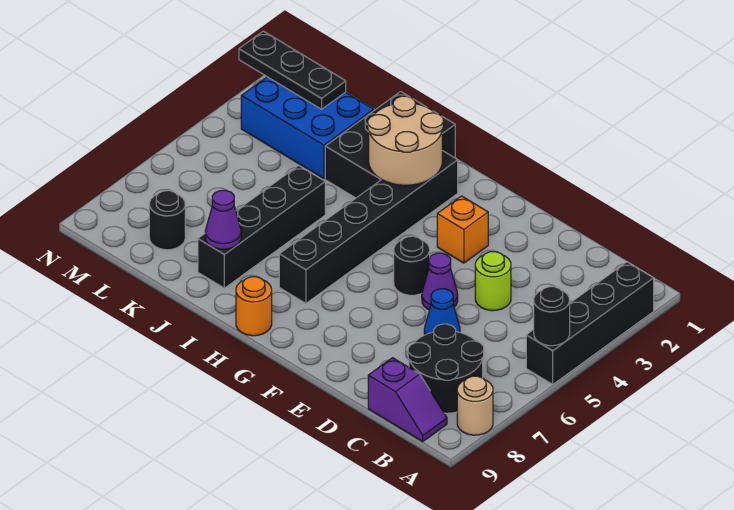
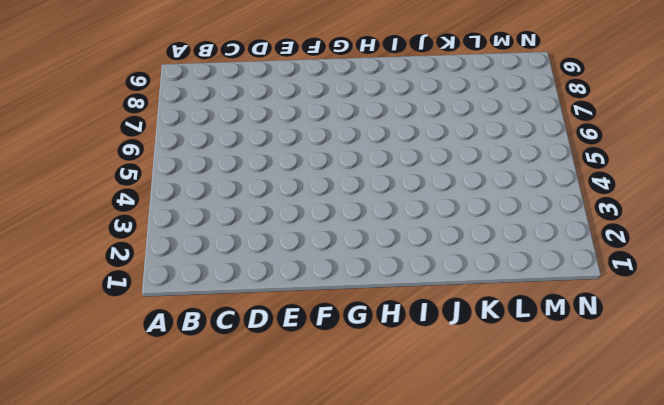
none -> black brick A2:A5 level 1
none -> tan round brick A8 level 1
none -> black round brick B7:C8 level 1

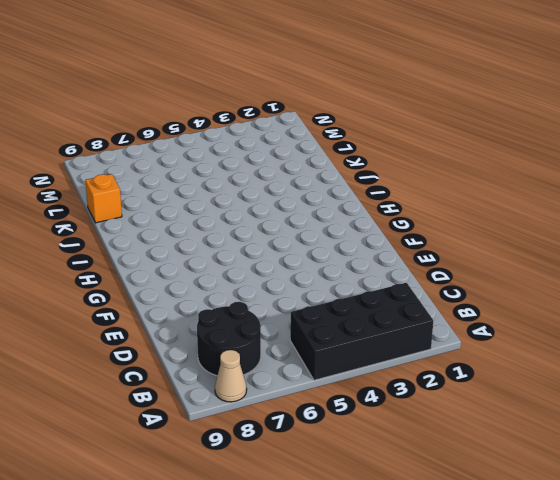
black brick A2:B5 level 1 -> black brick A2:A5 level 1
tan cone A8 level 1 -> tan round brick A8 level 1
orange brick K9 level 1 -> orange brick F3 level 1
none -> purple slope B9:C9 level 1 top C
none -> lime round brick D4 level 1
none -> blue cone D6 level 1

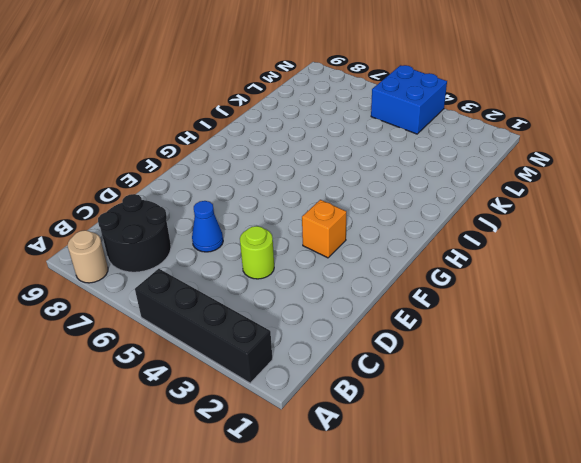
blue brick M4:N5 level 1 -> none
none -> purple slope B9:C9 level 1 top C
none -> purple cone E5 level 1
none -> black round brick F5 level 1

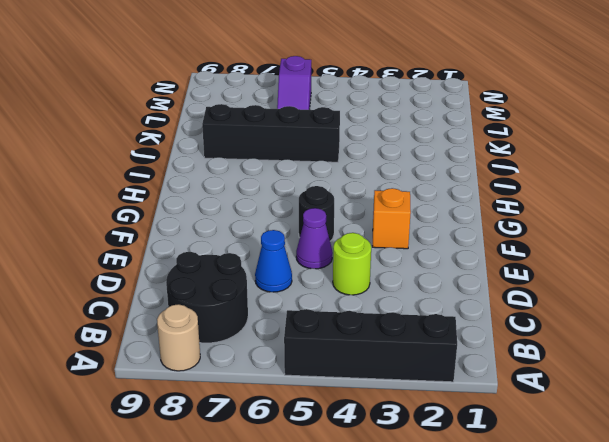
purple slope L6:M6 level 1 top M -> purple slope B9:C9 level 1 top C
none -> black brick H2:H7 level 1
none -> orange round brick H9 level 1
none -> black brick I1:J3 level 1

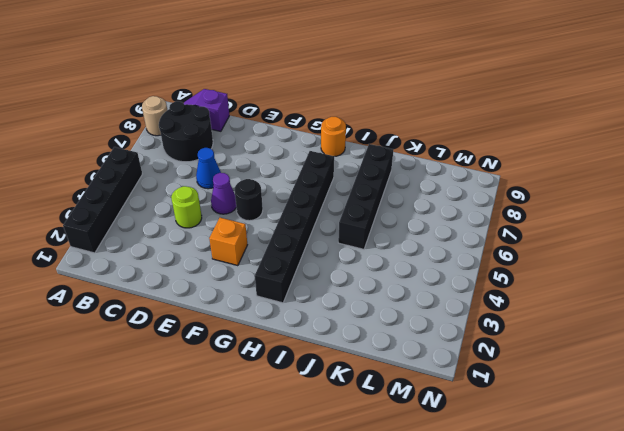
none -> black brick I1:J3 level 1
none -> blue brick K2:M3 level 1
none -> black round brick L8 level 1

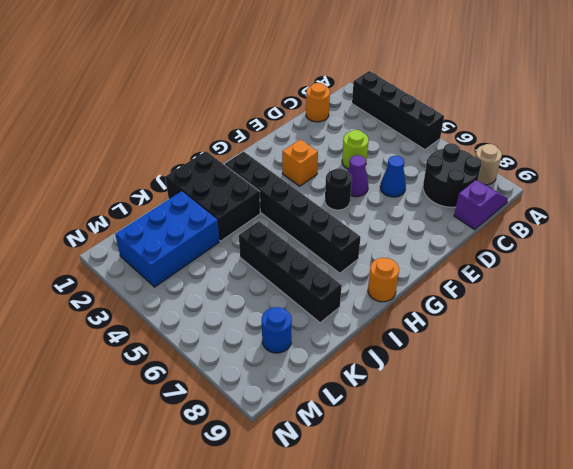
orange round brick C1 level 1 -> none
blue round brick L8 level 1 -> black round brick L8 level 1
none -> black round brick A5 level 2
none -> tan round brick H2:I3 level 2
none -> purple cone J8 level 2

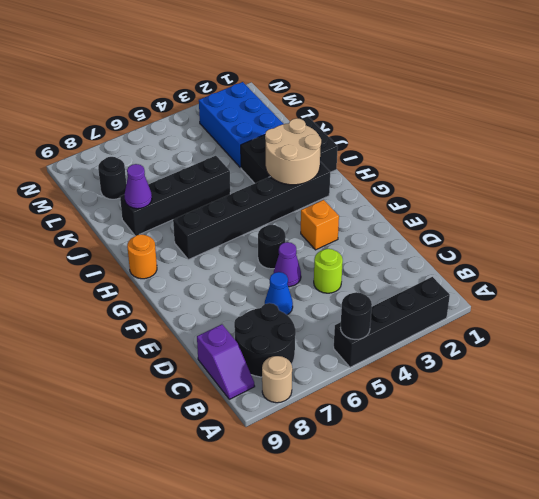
none -> black plate L2:N2 level 2

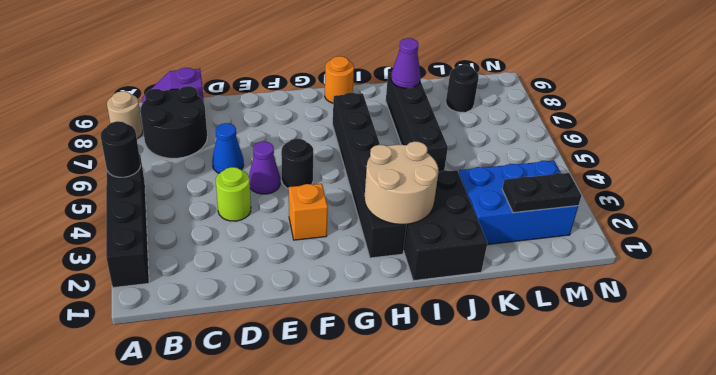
black plate L2:M2 level 2 -> black plate L2:N2 level 2

